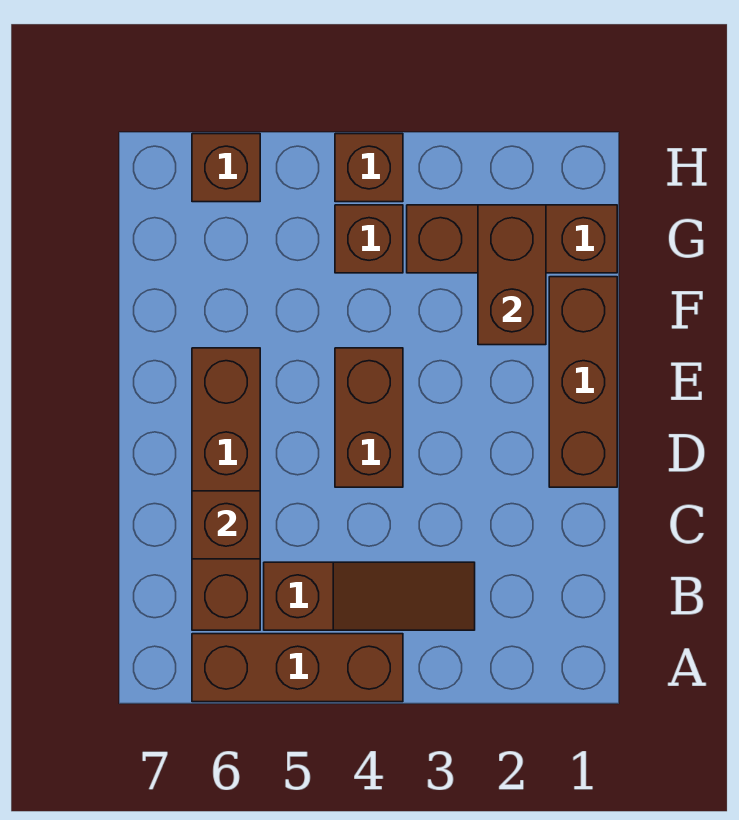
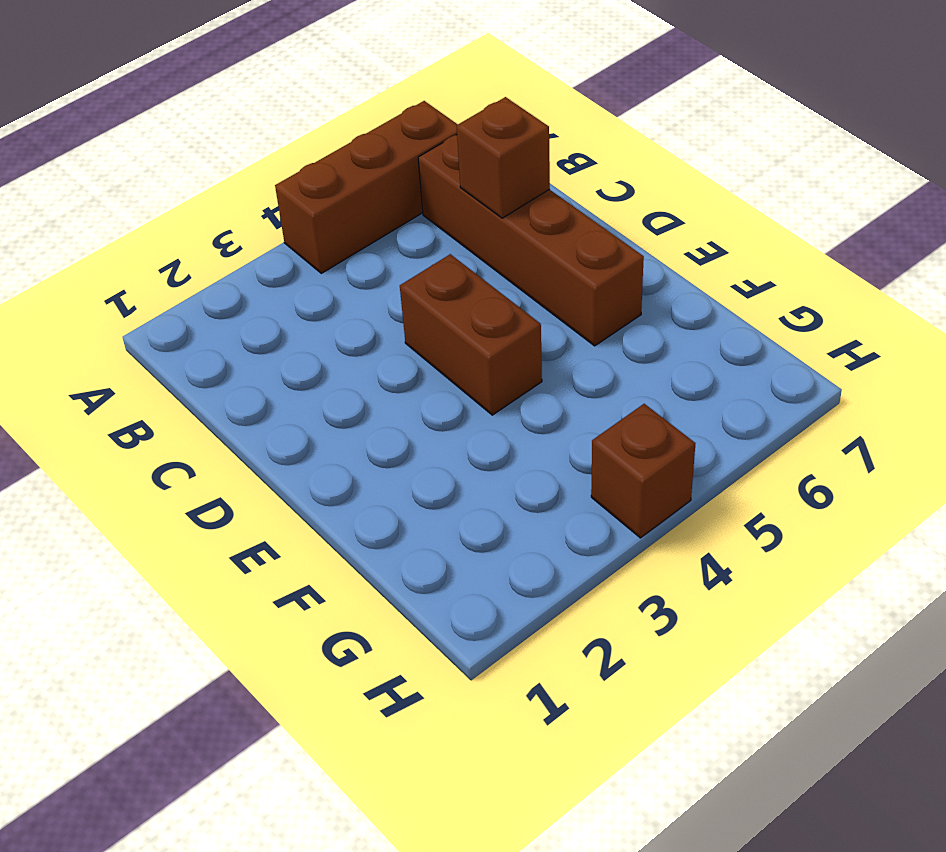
none -> brown slope B3:B5 level 1 top 5
none -> brown brick D1:F1 level 1

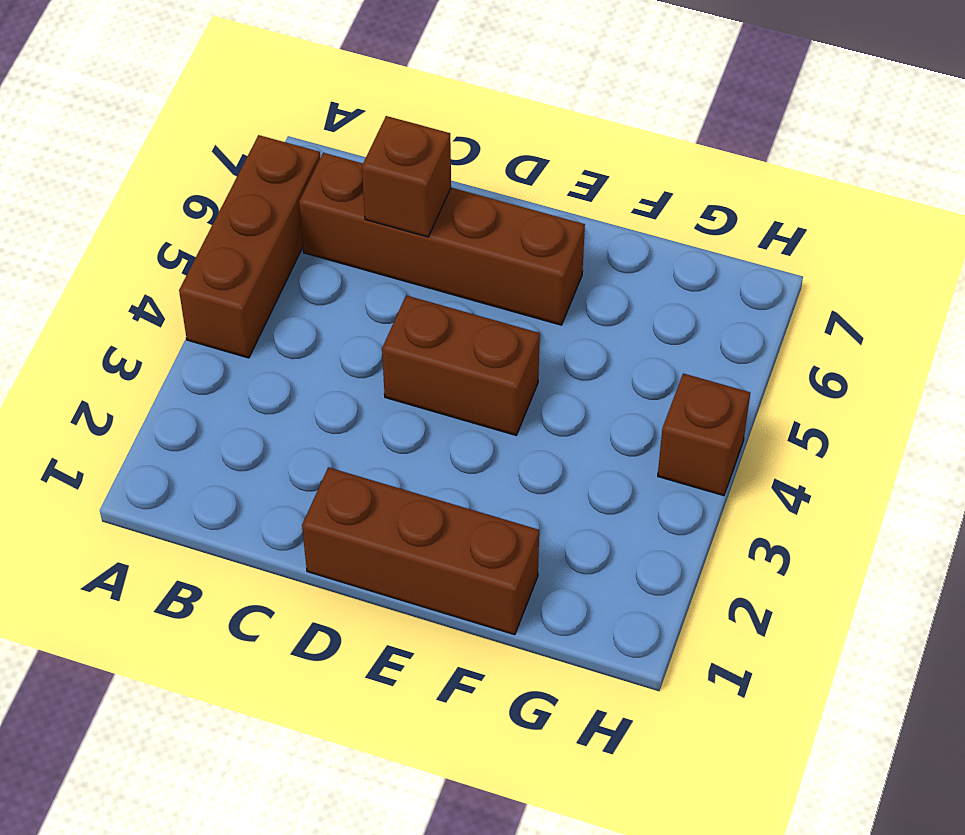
none -> brown slope B3:B5 level 1 top 5
none -> brown brick G1:G3 level 1

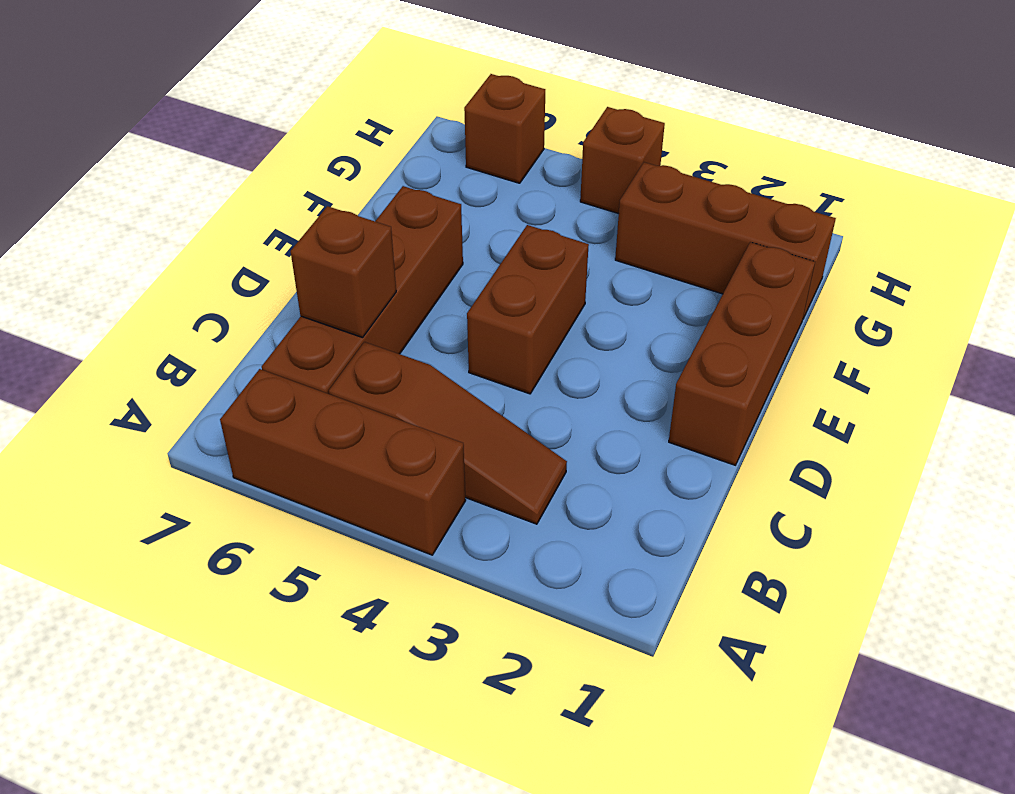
none -> brown brick G4 level 1
none -> brown brick F2:G2 level 2

